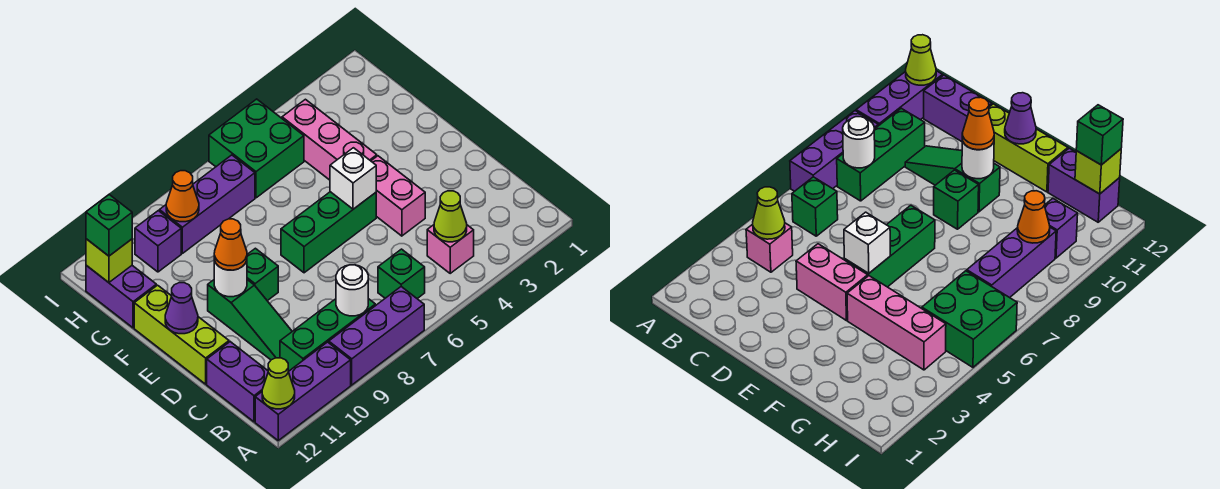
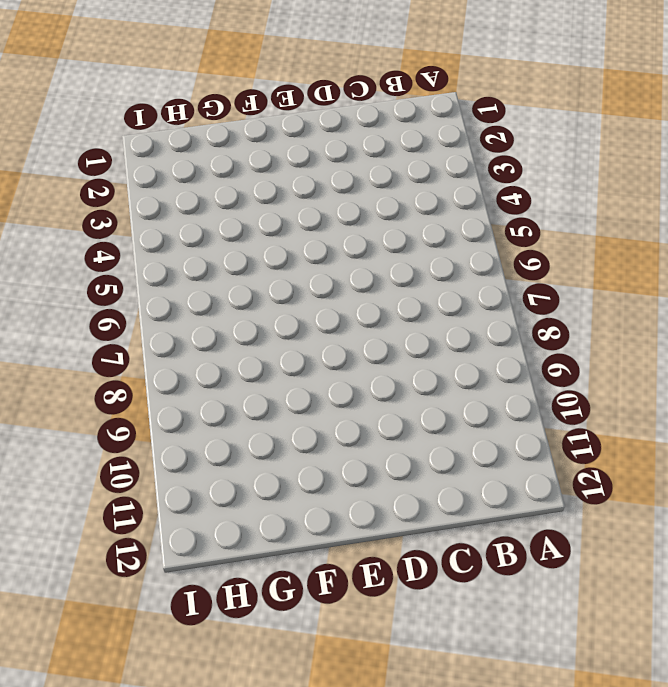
none -> purple brick A7:A9 level 1
none -> purple brick A10:A12 level 1
none -> pink brick B4 level 1

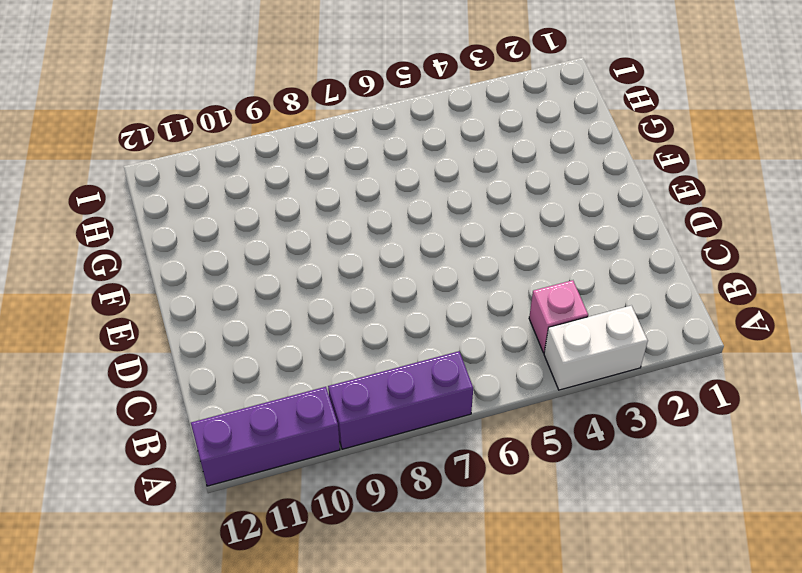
white brick A3:A4 level 1 -> none
none -> green brick B6 level 1
none -> green brick B8:B10 level 1
none -> purple brick B12:C12 level 1

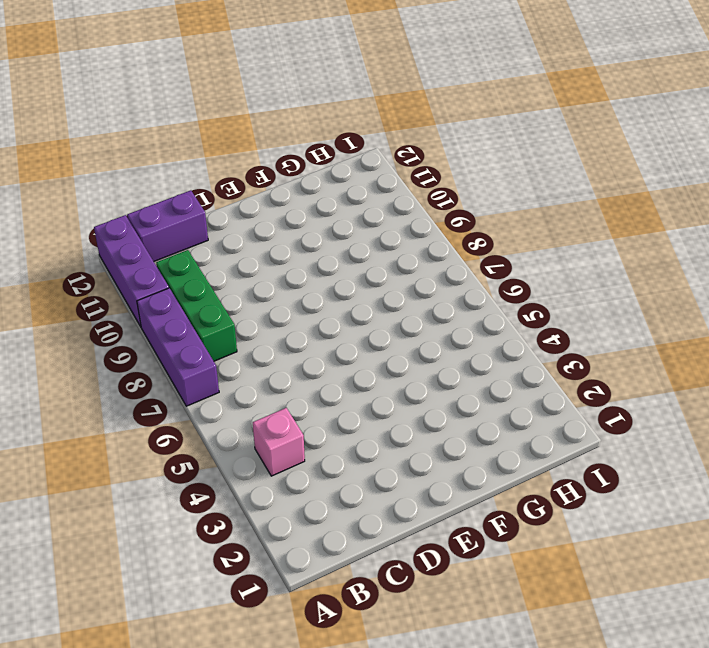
none -> green brick B6 level 1
none -> green slope C10:E10 level 1 top E
none -> pink brick D4:E4 level 1

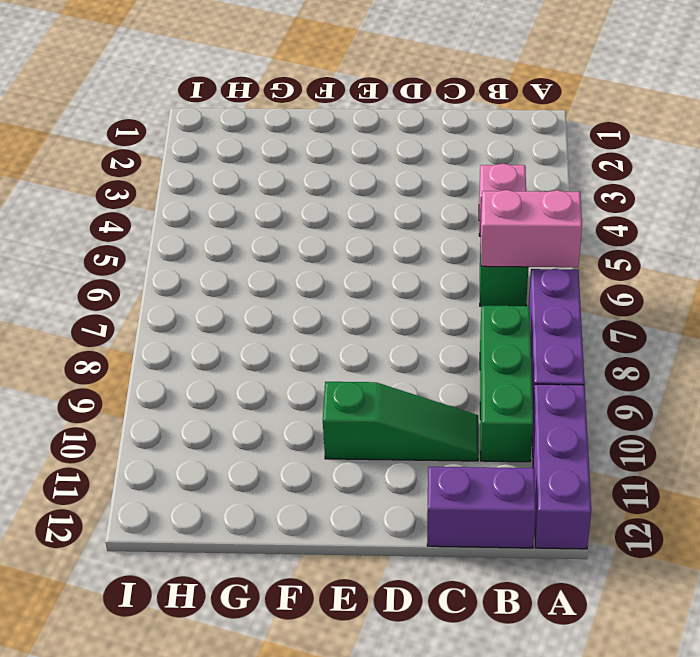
pink brick A6:B6 level 2 -> pink brick D4:E4 level 1
none -> lime brick D12:F12 level 1
none -> green brick E5:E7 level 1
none -> green brick E9 level 1

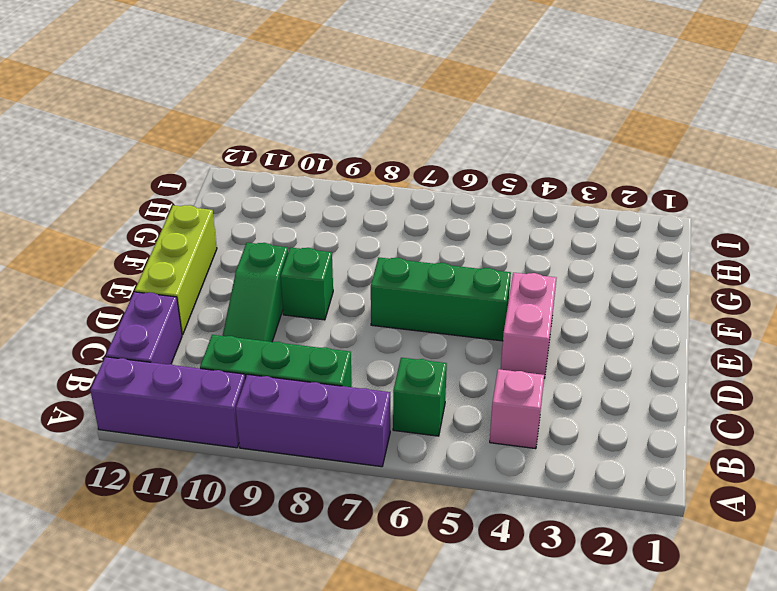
none -> pink brick F4:H4 level 1
none -> purple brick G12:H12 level 1
none -> green brick H5:I6 level 1

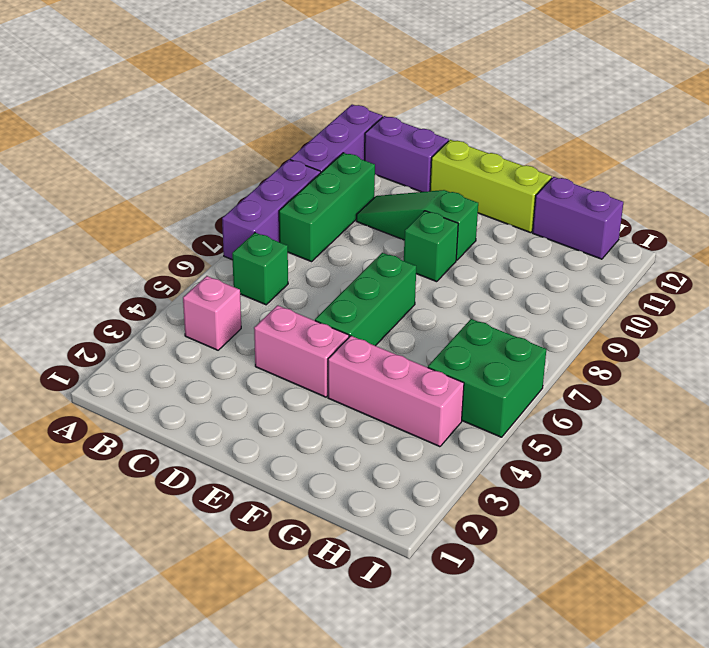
none -> purple brick H7:H9 level 1
none -> purple brick H10 level 1
none -> lime cone A12 level 2

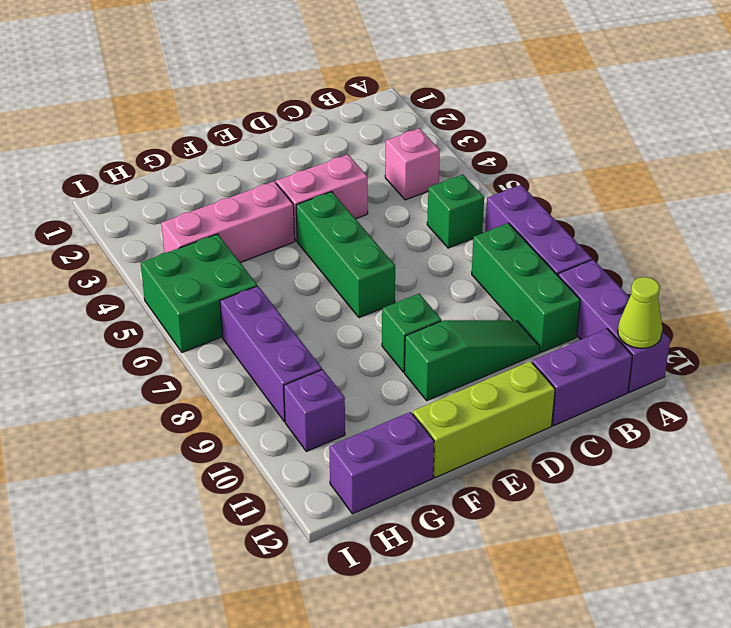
none -> lime cone B4 level 2
none -> white round brick B8 level 2
none -> white brick E5 level 2

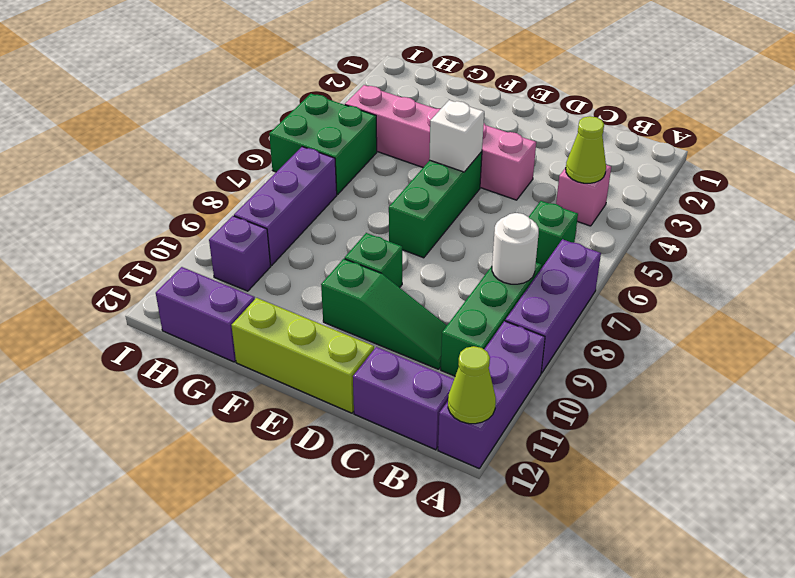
none -> white round brick E10 level 2
none -> purple cone E12 level 2
none -> orange cone H9 level 2

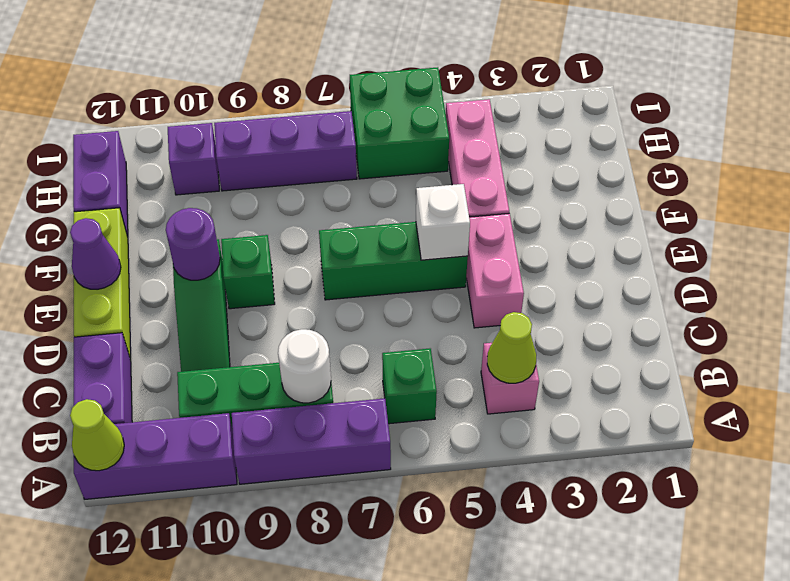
purple round brick E10 level 2 -> white round brick E10 level 2
none -> orange cone H9 level 2
none -> lime brick H12 level 2
none -> orange cone E10 level 3

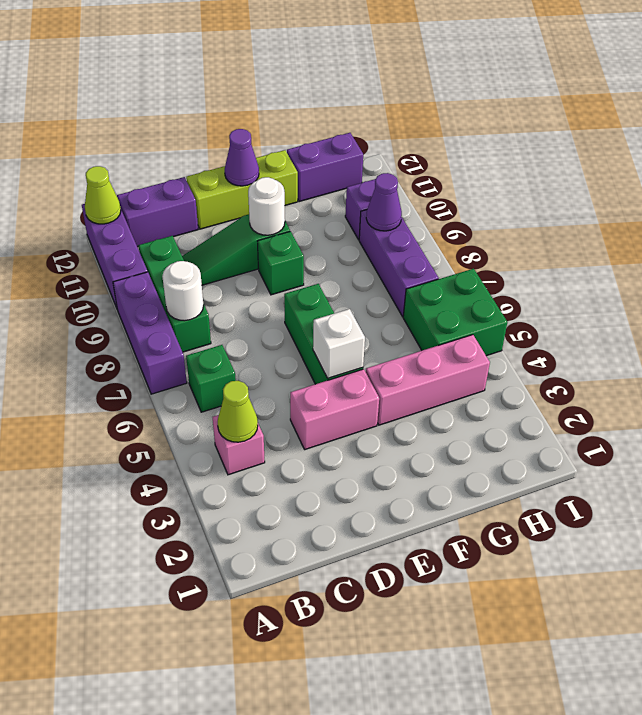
purple cone H9 level 2 -> orange cone H9 level 2
none -> lime brick H12 level 2
none -> orange cone E10 level 3
none -> green brick H12 level 3

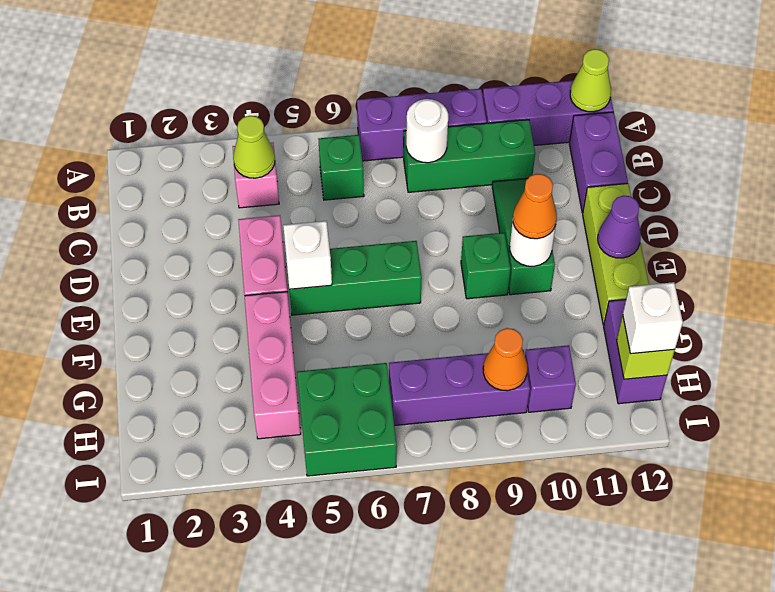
white brick H12 level 3 -> green brick H12 level 3

